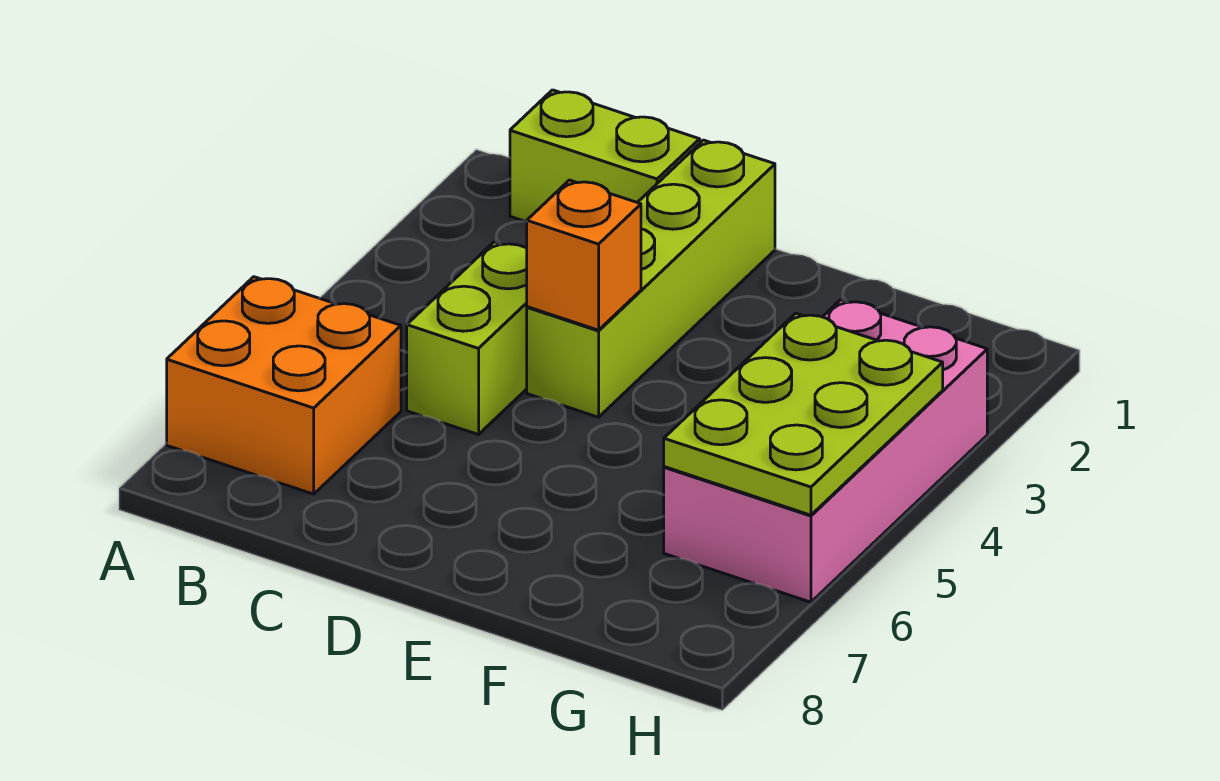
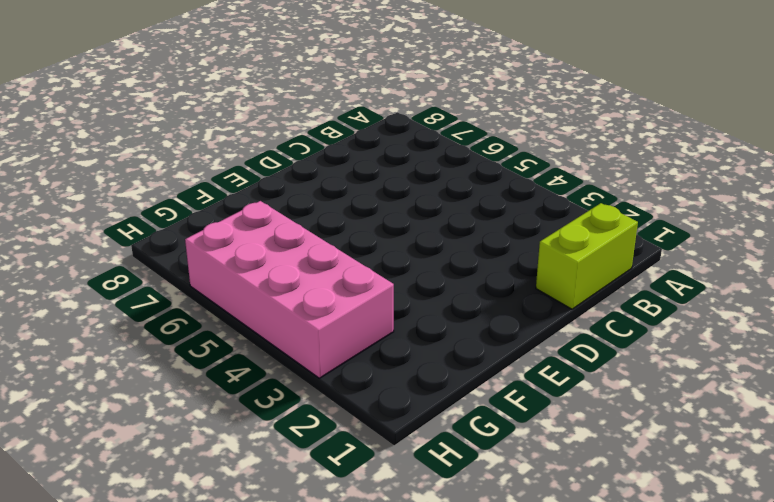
none -> orange brick A6:B7 level 1
none -> lime brick C4:C5 level 1

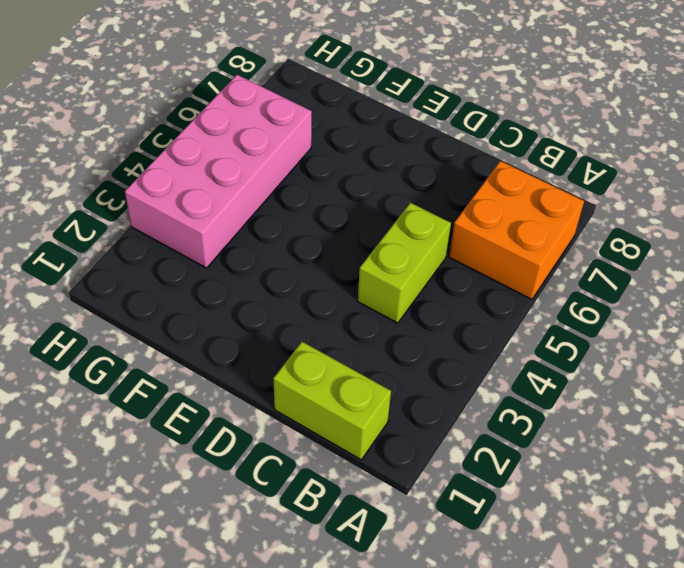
none -> lime brick D1:D4 level 1
none -> orange brick D4 level 2

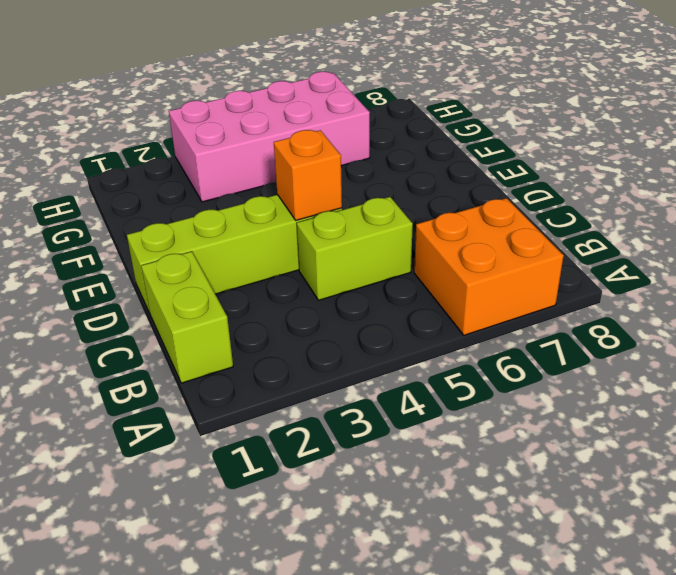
none -> lime plate G4:H6 level 2

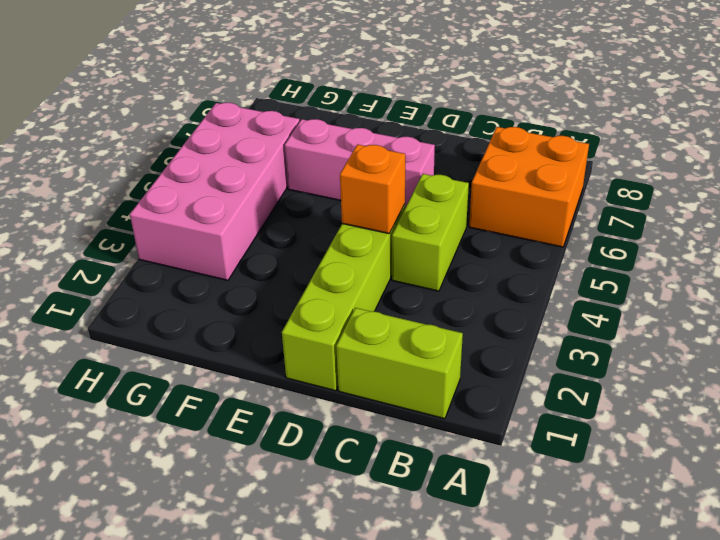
pink brick D6:F6 level 1 -> none
none -> lime plate G4:H6 level 2

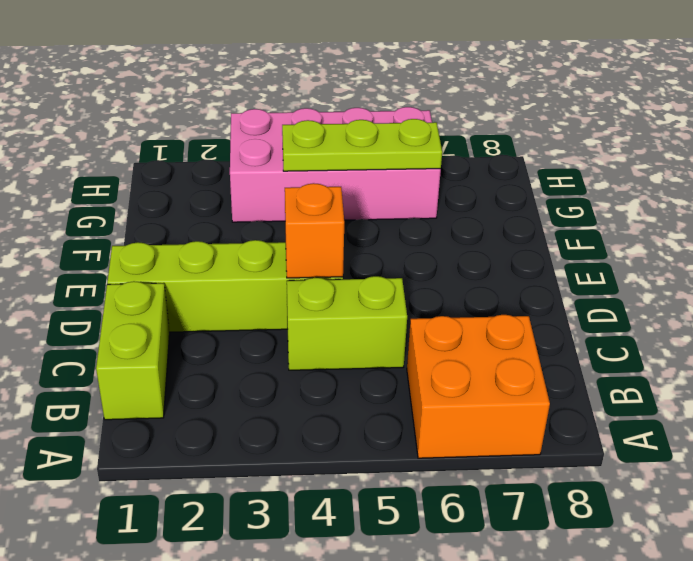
lime plate G4:G6 level 2 -> lime plate G4:H6 level 2

